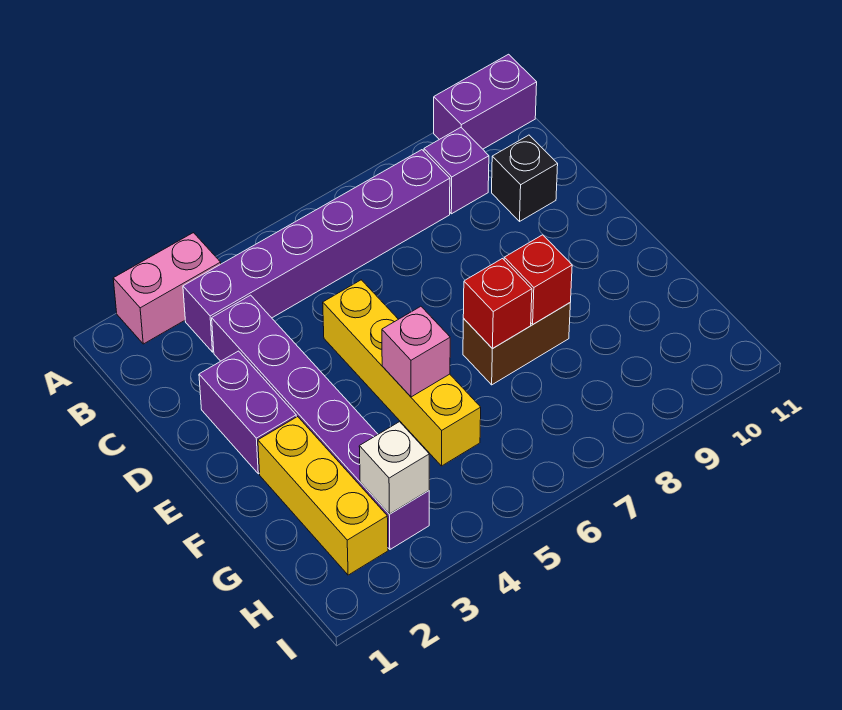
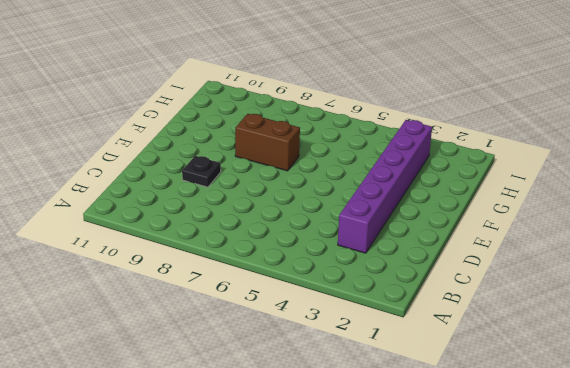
black plate D9 level 1 -> none
none -> pink brick A2:A3 level 1
none -> purple brick A10:A11 level 1
none -> purple brick B3:B8 level 1

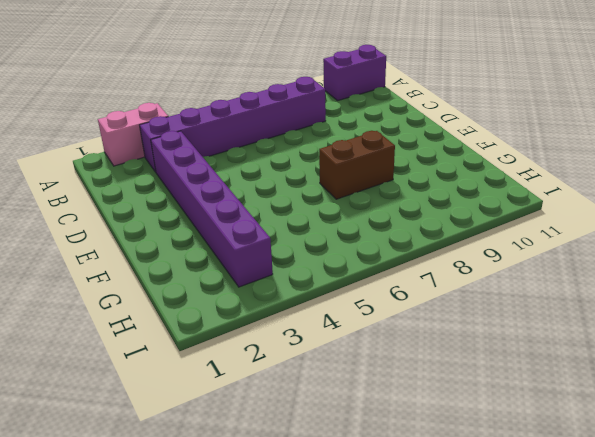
none -> purple brick B9 level 1
none -> black brick C10 level 1
none -> purple brick D2:E2 level 1

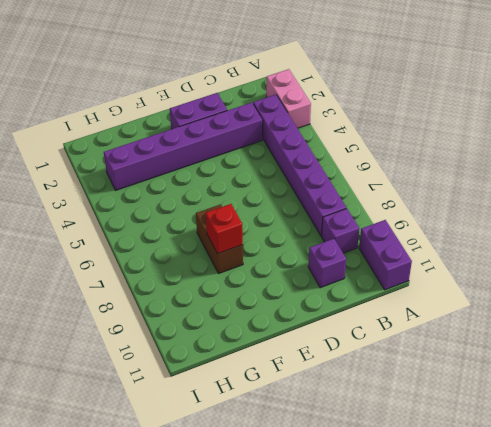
purple brick C10 level 1 -> black brick C10 level 1
none -> yellow brick D5:G5 level 1
none -> yellow brick F2:H2 level 1
none -> pink brick F5 level 2

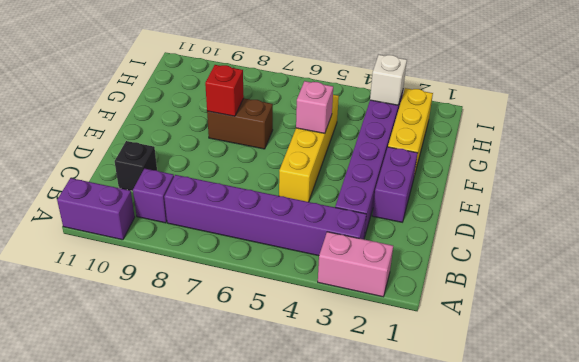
none -> red brick F7 level 2

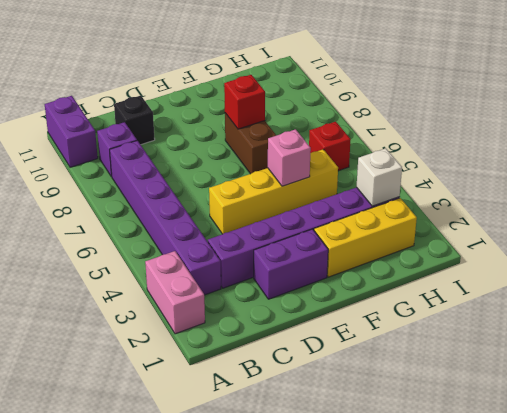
red brick H6 level 1 -> red brick F7 level 2

